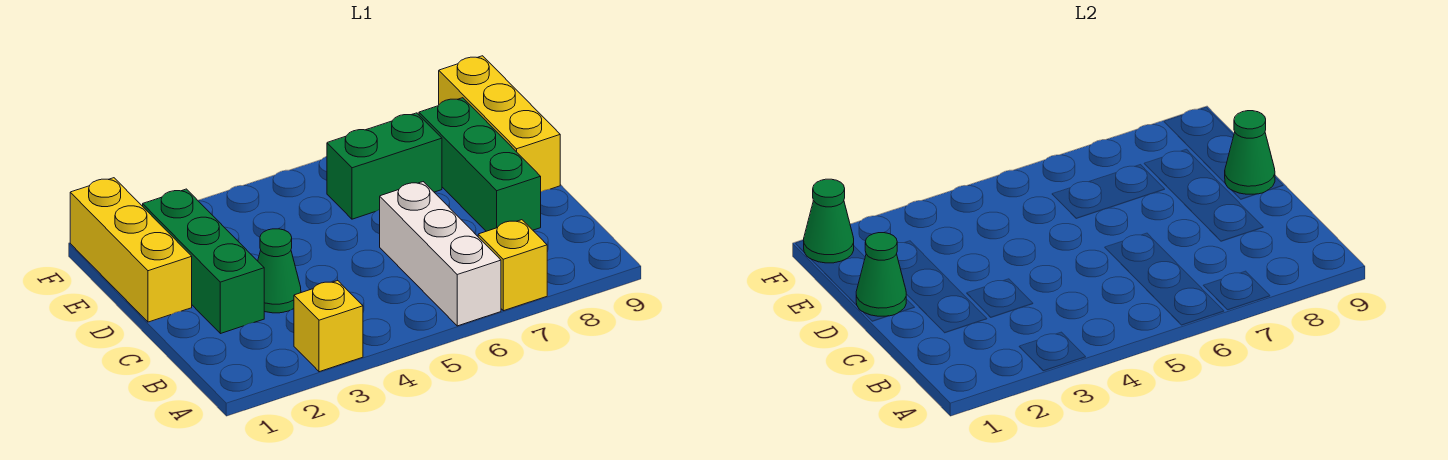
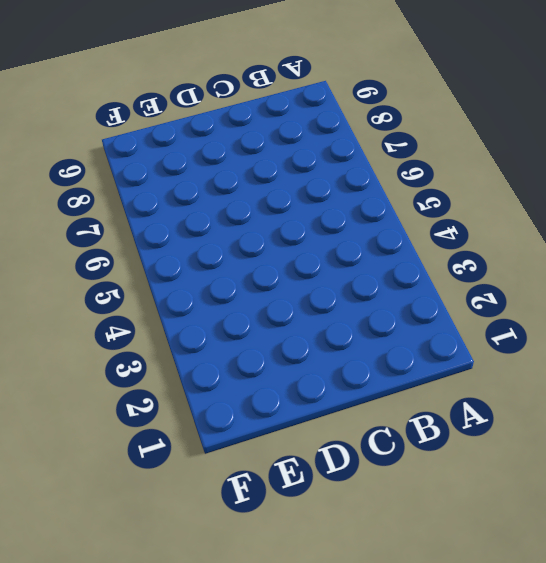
none -> yellow brick A3 level 1
none -> white brick A6:C6 level 1
none -> yellow brick A7 level 1

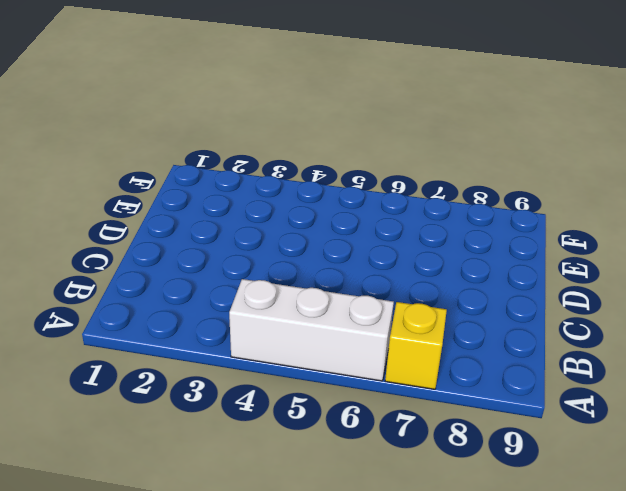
white brick A4:A6 level 1 -> white brick A6:C6 level 1
none -> yellow brick A3 level 1
none -> green brick C2:E2 level 1
none -> green cone C3 level 1

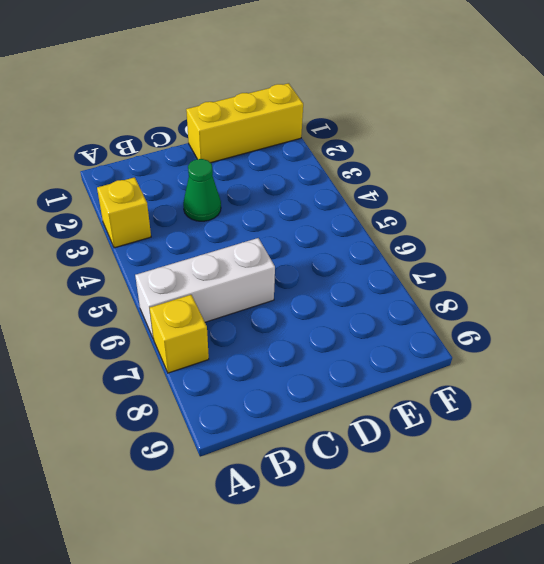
none -> green brick C2:E2 level 1
none -> green brick C8:E8 level 1
none -> yellow brick D9:F9 level 1

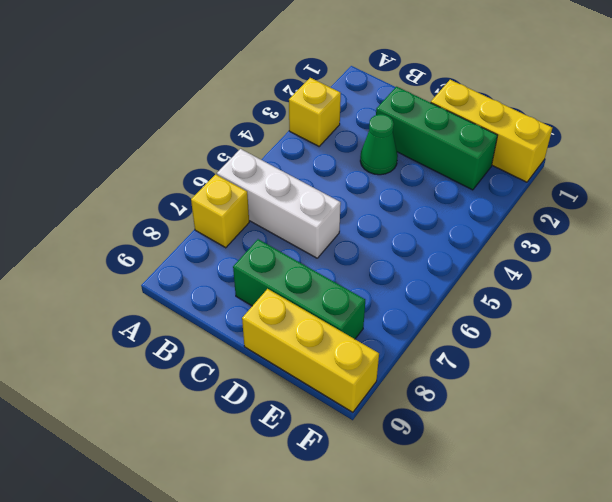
none -> green brick E6:E7 level 1
none -> green cone D1 level 2
none -> green cone D9 level 2

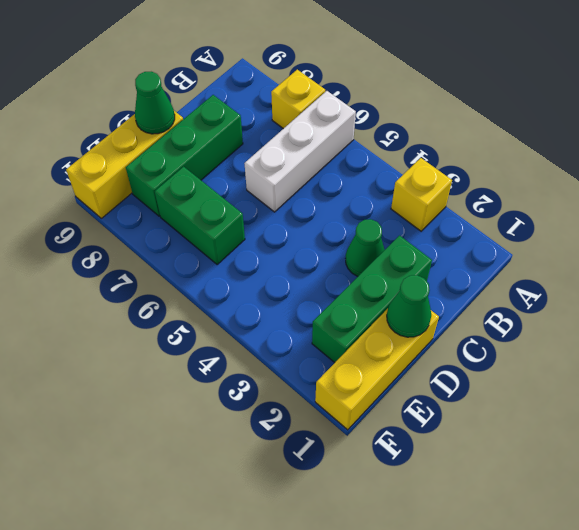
none -> green cone F1 level 2

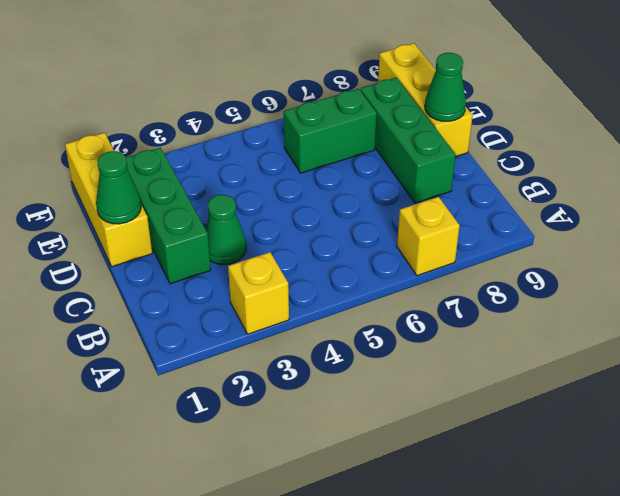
none -> white brick A6:C6 level 1
none -> green cone F1 level 2

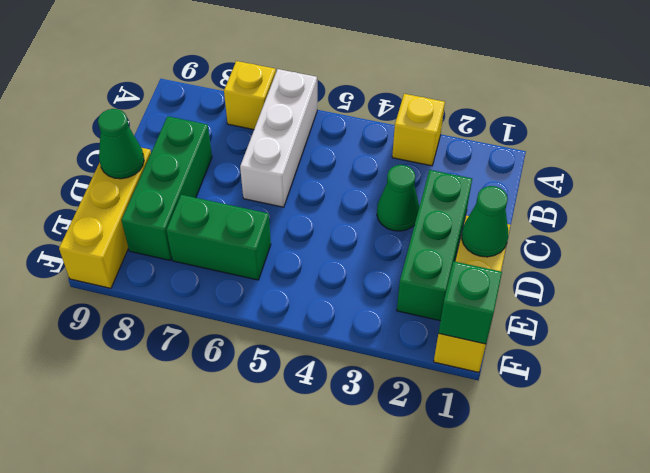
green brick F1 level 2 -> green cone F1 level 2

